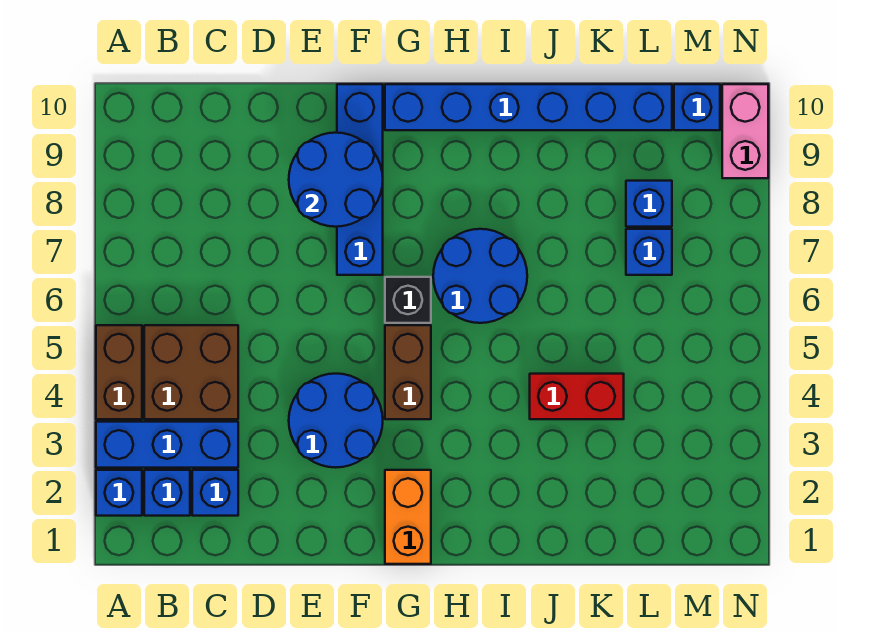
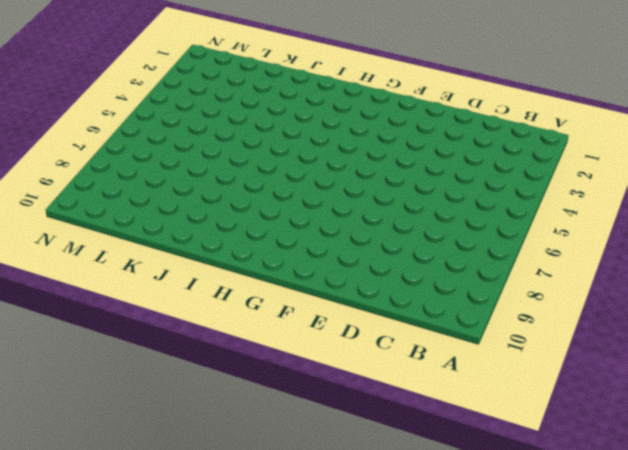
none -> blue brick A2 level 1
none -> blue brick A3:C3 level 1
none -> brown brick A4:A5 level 1

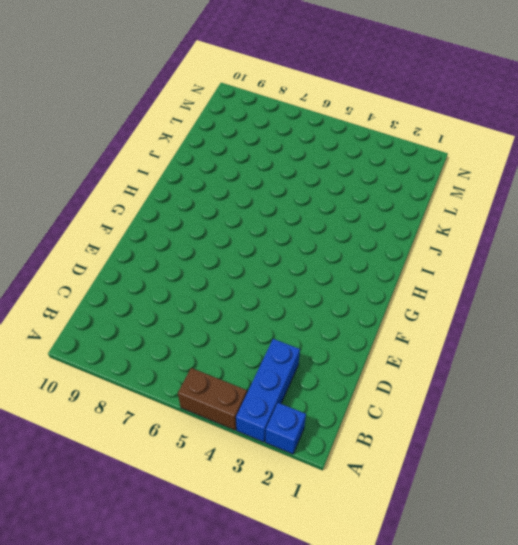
none -> blue brick B2 level 1
none -> brown brick B4:C5 level 1
none -> blue brick C2 level 1

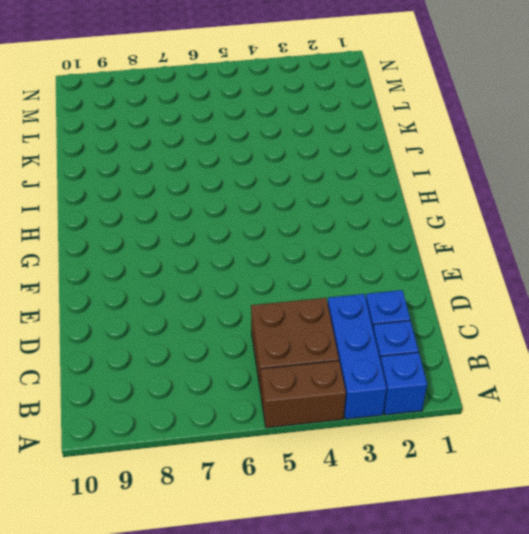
none -> blue round brick E3:F4 level 1
none -> blue brick F7:F10 level 1
none -> orange brick G1:G2 level 1

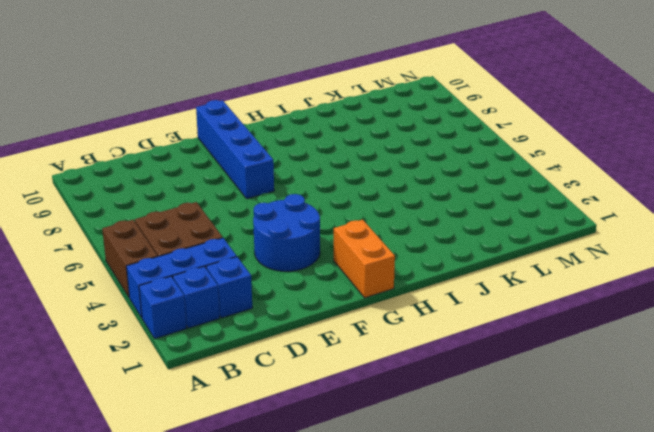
none -> brown brick G4:G5 level 1
none -> black brick G6 level 1
none -> blue brick G10:L10 level 1

